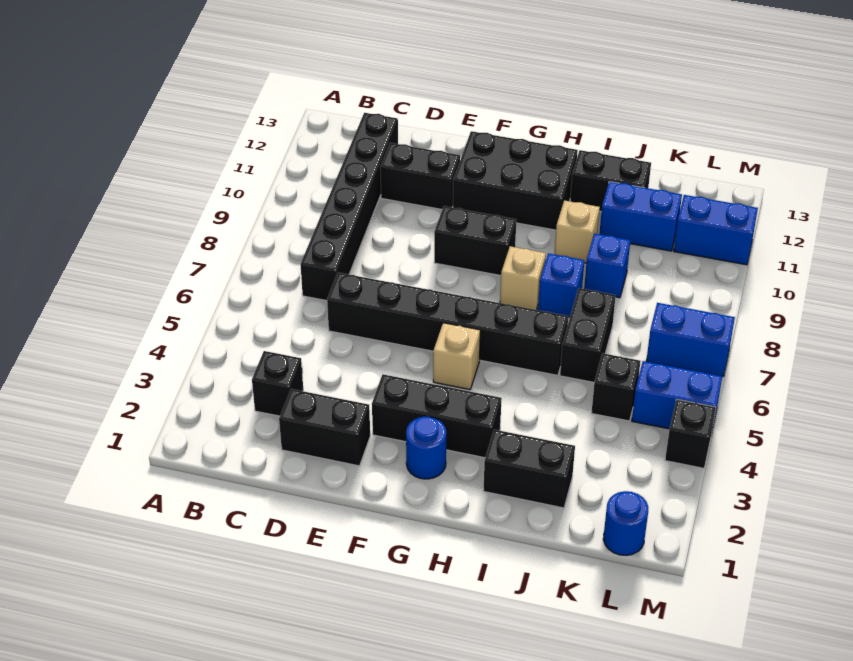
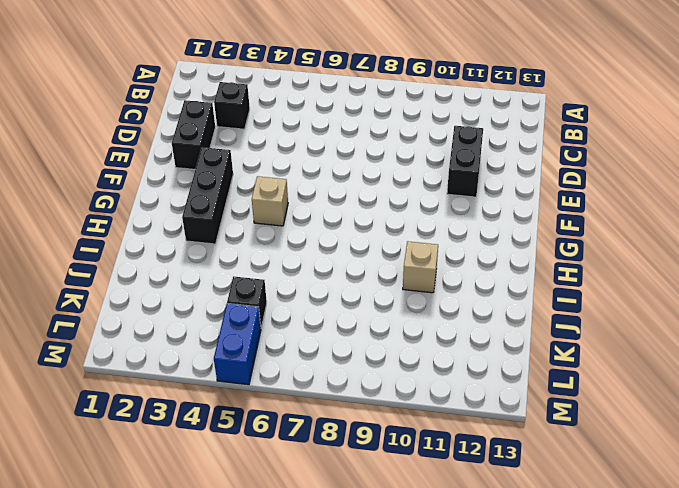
none -> black brick C7:C12 level 1
none -> black brick D6:I6 level 1
none -> black brick F9:G9 level 1

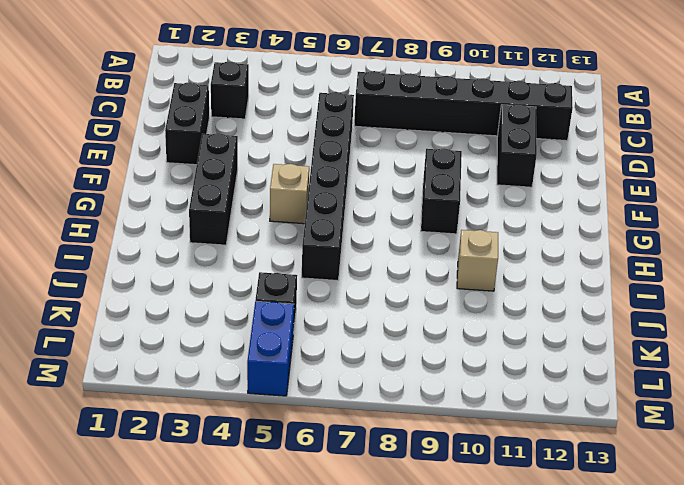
none -> black brick F11:H12 level 1
none -> blue round brick G2 level 1
none -> tan brick H8 level 1

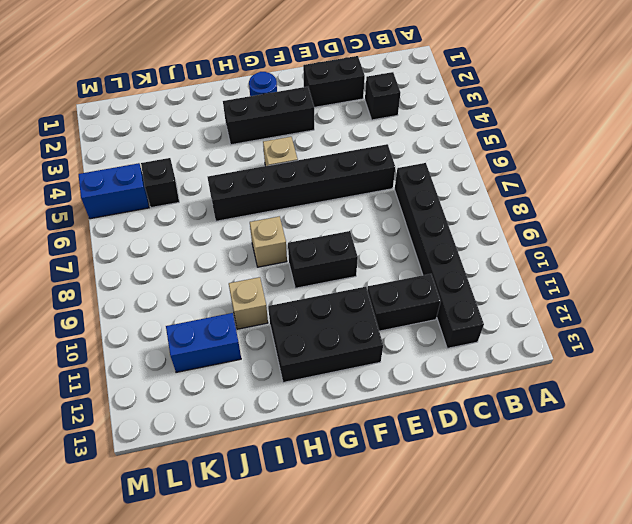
none -> black brick I2:J2 level 1
none -> blue brick I8 level 1
none -> black brick I12:J12 level 1

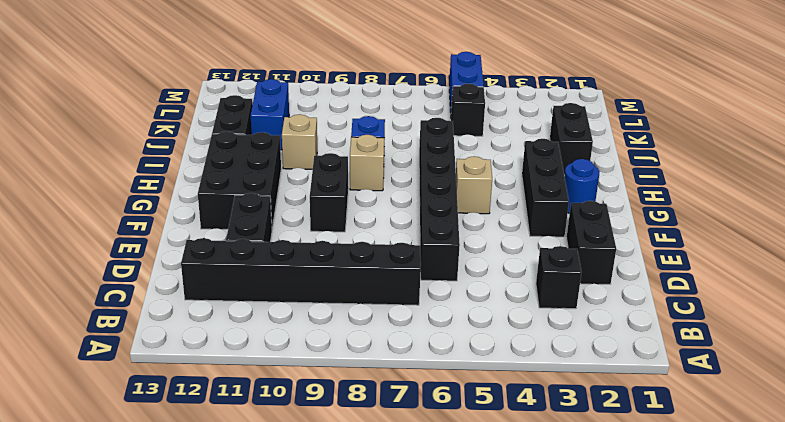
none -> black brick J6:J7 level 1
none -> blue brick J9 level 1
none -> blue round brick L1 level 1

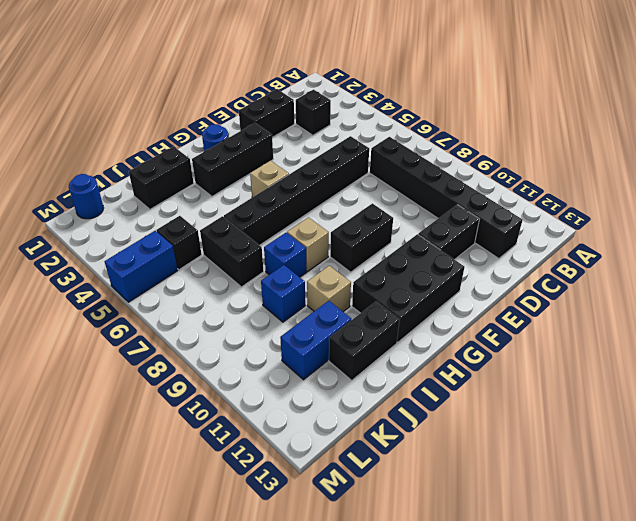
none -> blue brick L7:M7 level 1
none -> blue brick L11:M11 level 1
none -> black brick M4 level 1

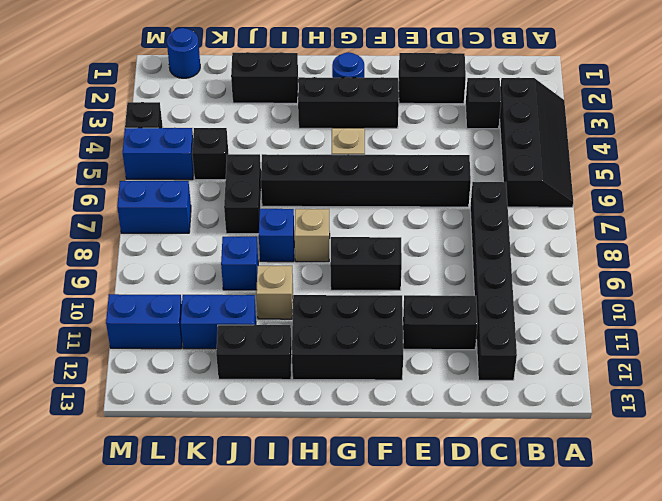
black slope A3:B6 level 1 top B -> none

